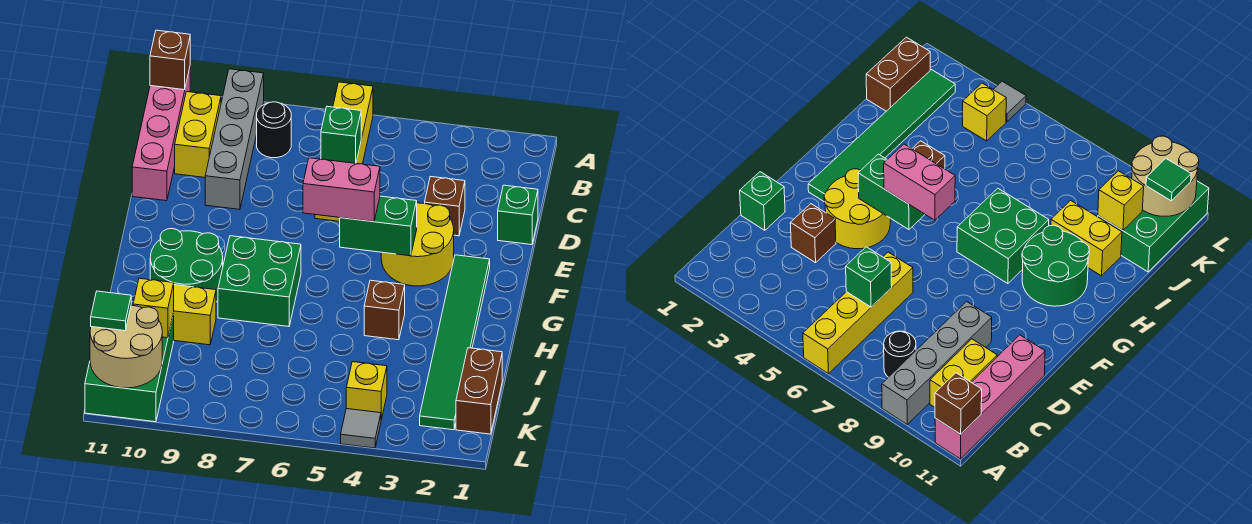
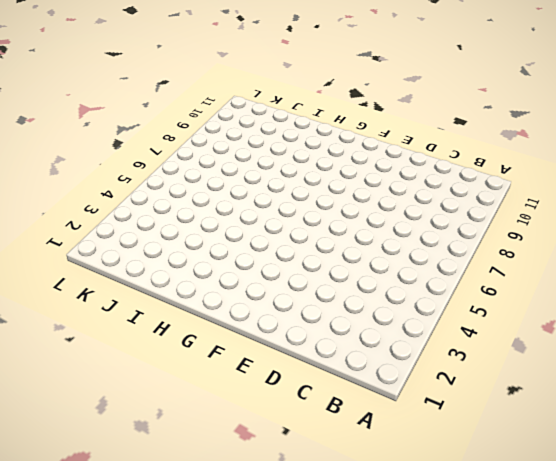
none -> yellow brick A6:D6 level 1
none -> grey brick A9:D9 level 1
none -> pink brick A11:D11 level 1

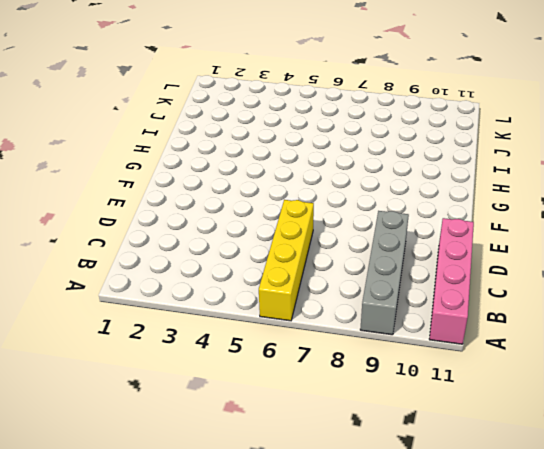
none -> black round brick B8 level 1
none -> yellow brick B10:C10 level 1
none -> green brick D1 level 1

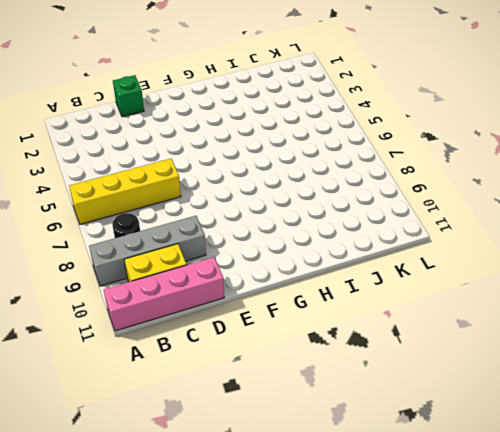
none -> brown brick D3 level 1
none -> yellow round brick E3:F4 level 1
none -> green tile F2:K2 level 1

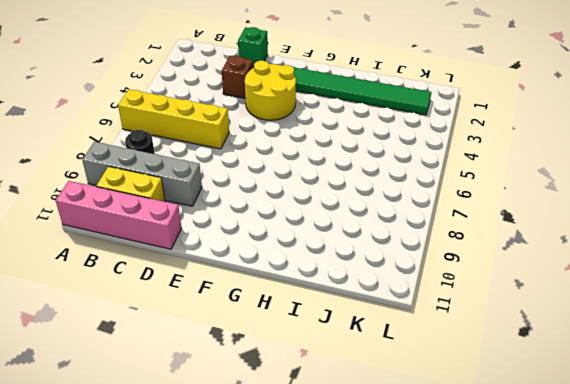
none -> green brick G7:H8 level 1
none -> green round brick G9:H10 level 1
none -> brown brick H4 level 1

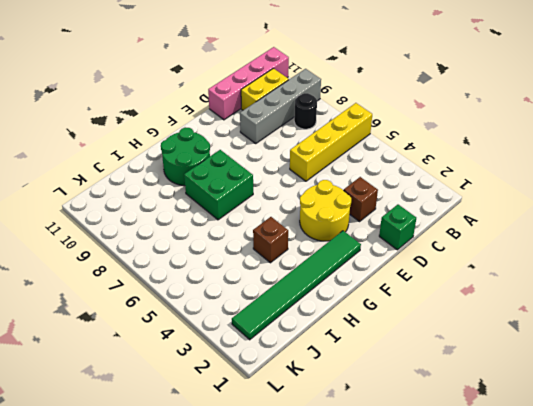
none -> yellow brick I9:I10 level 1
none -> brown brick J1:K1 level 1
none -> green brick J10:L11 level 1

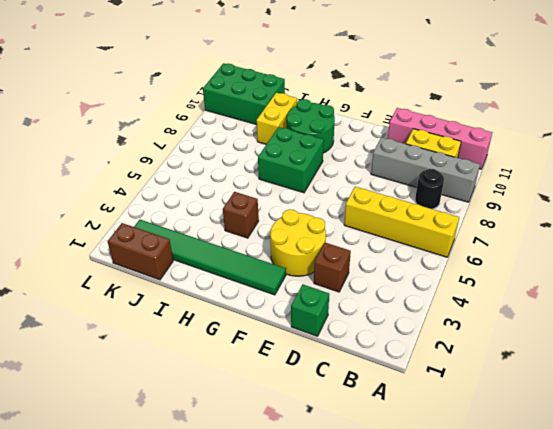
none -> yellow brick K4 level 1
none -> grey tile L4 level 1
none -> brown brick A11 level 2

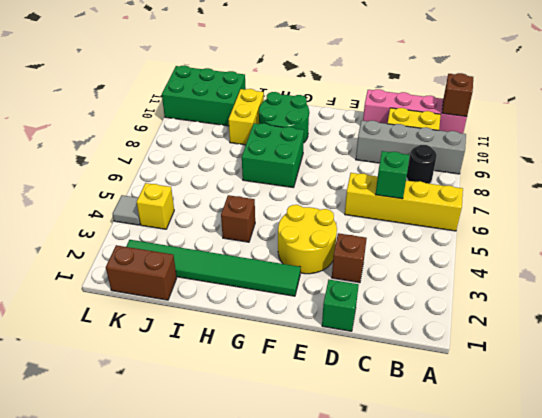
none -> green brick F4:F5 level 2
none -> yellow brick J10 level 2
none -> tan round brick K10:L11 level 2

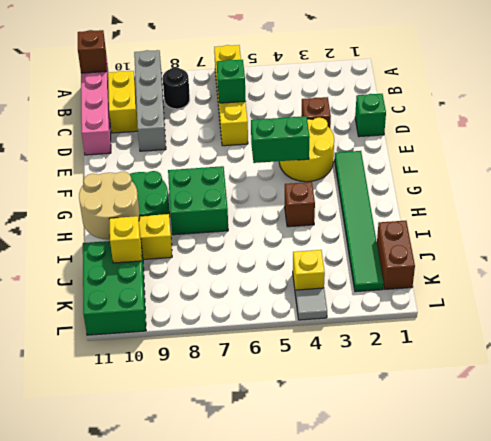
tan round brick H10:I11 level 2 -> tan round brick K10:L11 level 2
none -> pink brick F5:F6 level 3
none -> green tile K11 level 3

